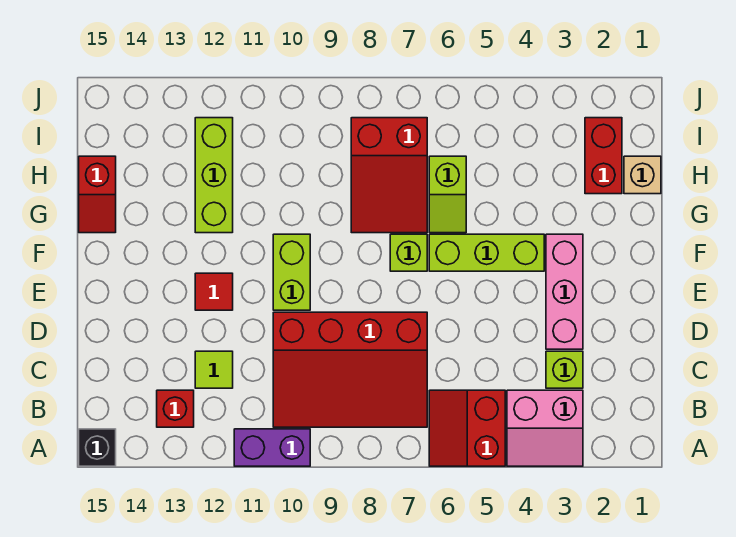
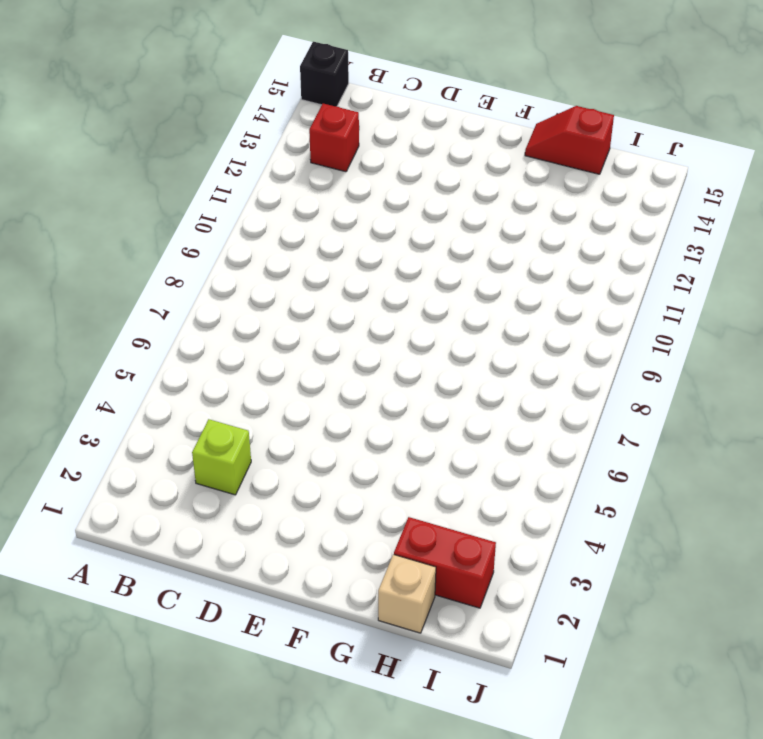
none -> pink slope A3:B4 level 1 top B
none -> red slope A5:B6 level 1 top 5
none -> purple brick A10:A11 level 1

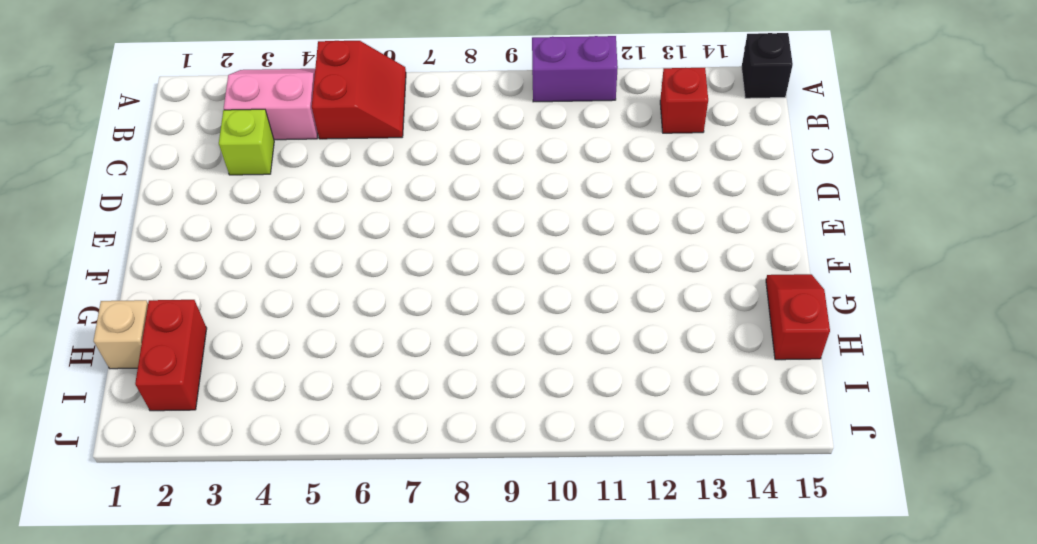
none -> red slope B7:D10 level 1 top D
none -> lime tile C12 level 1
none -> pink brick D3:F3 level 1

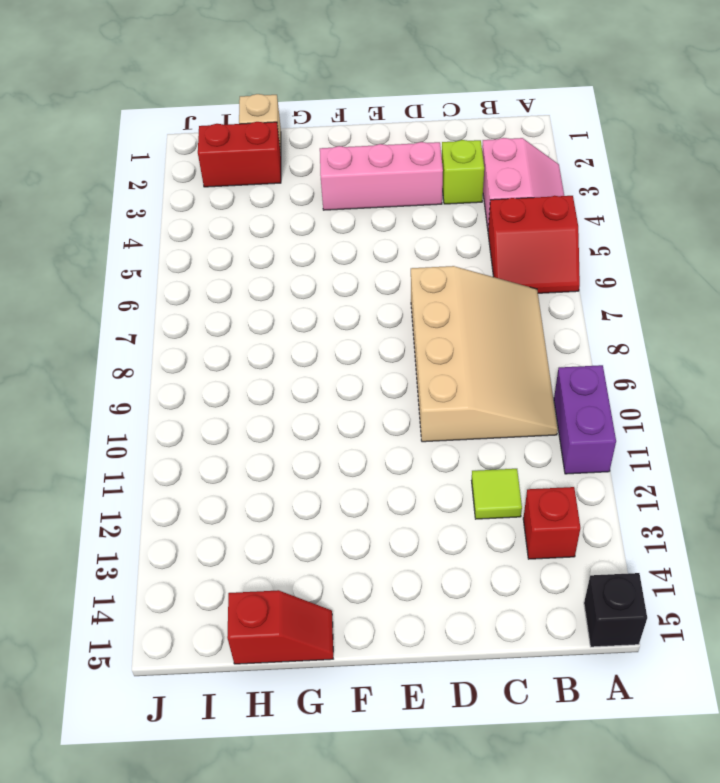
tan slope B7:D10 level 1 top D -> red slope B7:D10 level 1 top D
none -> lime brick E10:F10 level 1
none -> red tile E12 level 1
none -> lime brick F4:F6 level 1

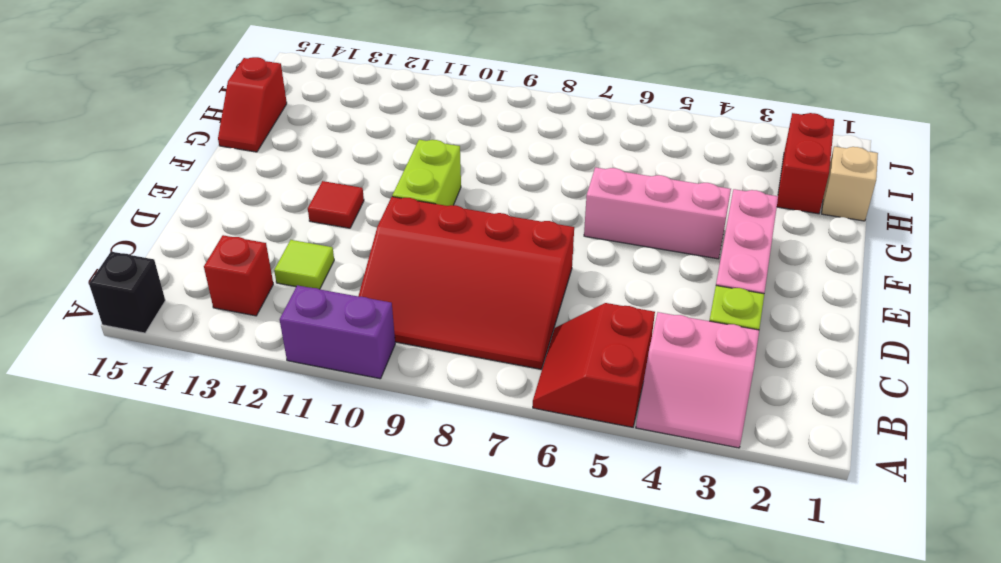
pink brick F4:F6 level 1 -> lime brick F4:F6 level 1
none -> lime brick F7 level 1
none -> lime slope G6:H6 level 1 top H
none -> red slope G7:I8 level 1 top I

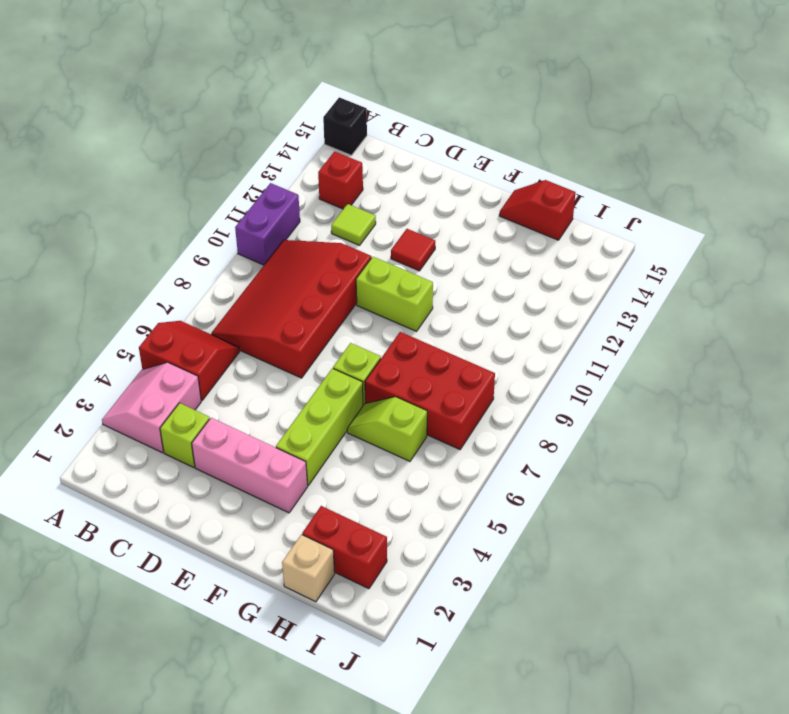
red brick G7:I8 level 1 -> red slope G7:I8 level 1 top I
none -> lime brick G12:I12 level 1

